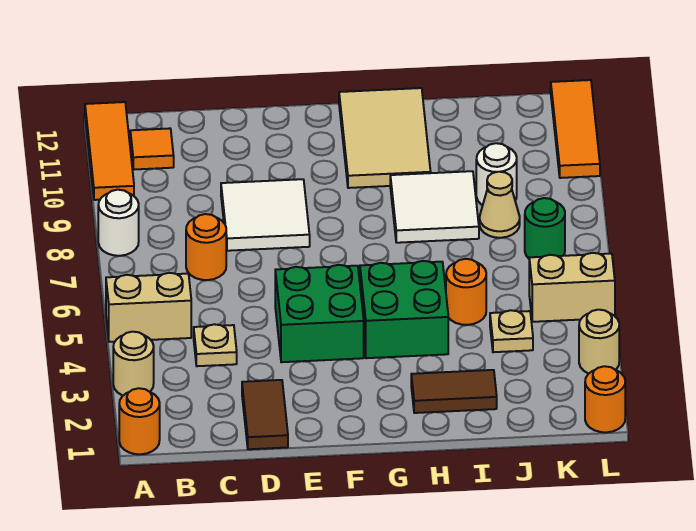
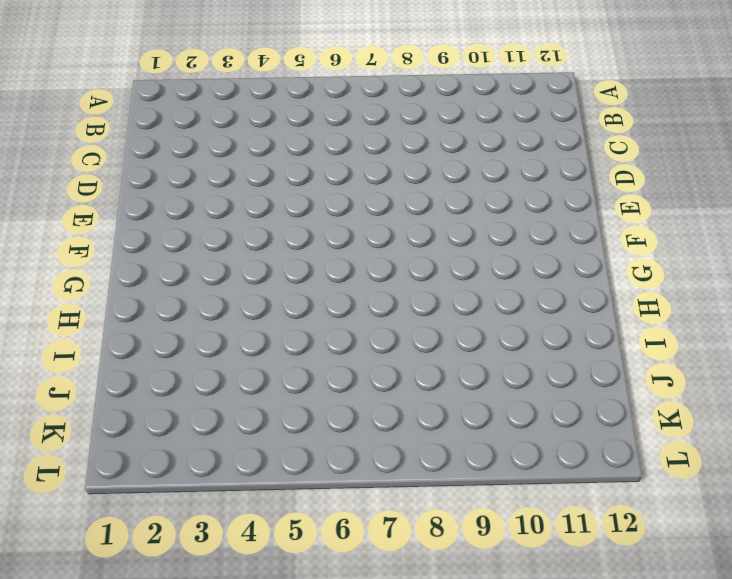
none -> orange round brick A1 level 1
none -> tan round brick A3 level 1
none -> tan brick A5:B5 level 1

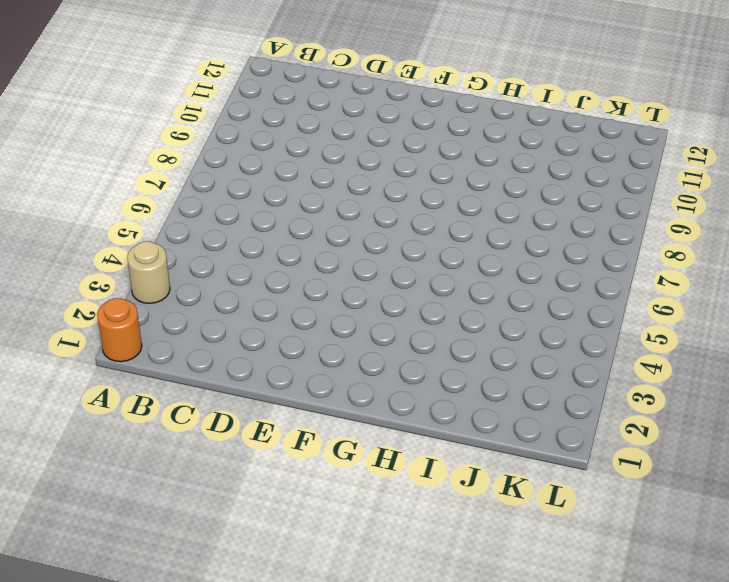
none -> tan brick A5:B5 level 1
none -> white round brick A8 level 1
none -> orange tile A10:A12 level 1

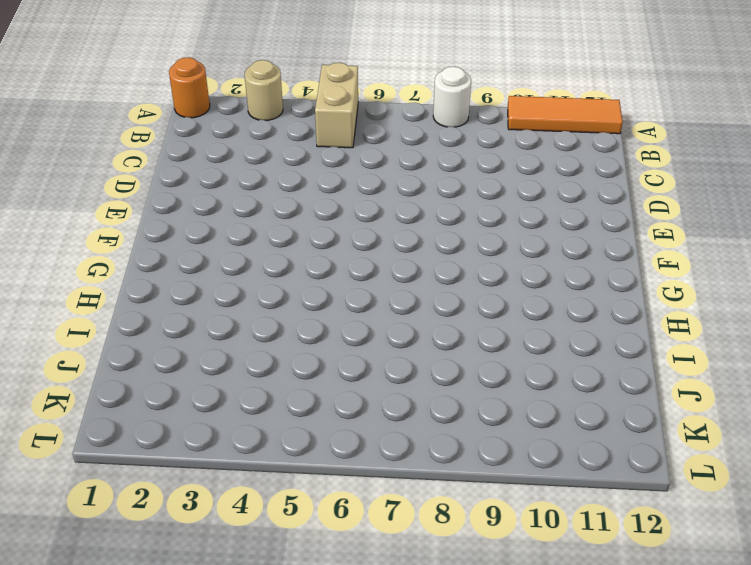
none -> orange tile B11 level 1
none -> tan plate C4 level 1
none -> orange round brick C7 level 1

